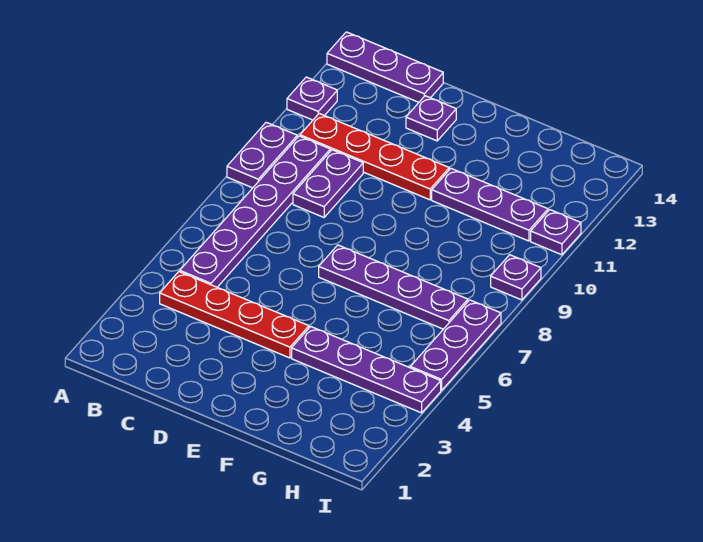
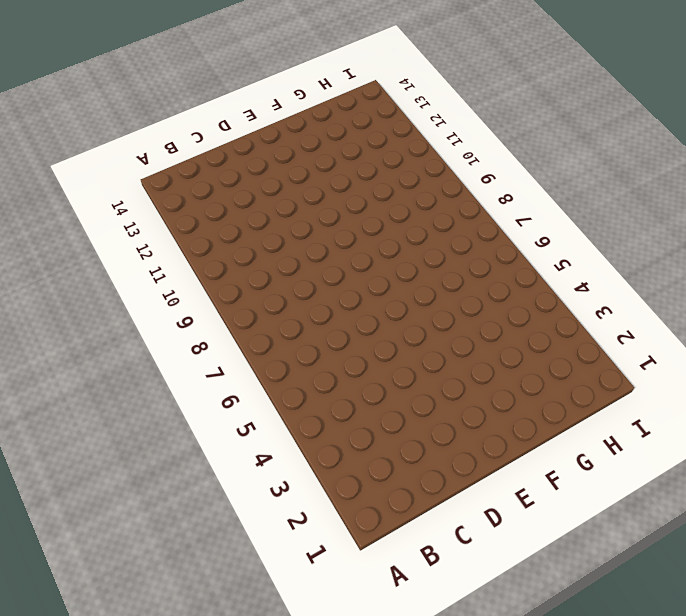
none -> purple plate A9:A10 level 1
none -> purple plate A12 level 1
none -> purple plate A14:C14 level 1

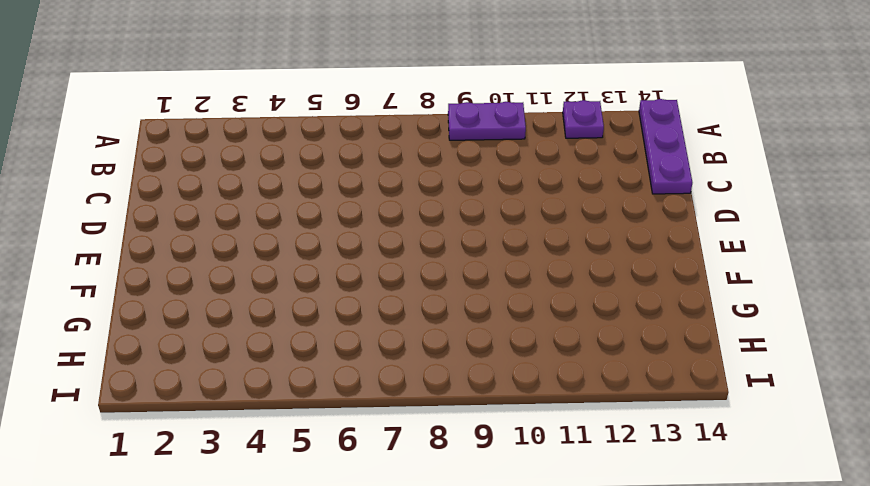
none -> red plate B4:E4 level 1
none -> purple plate B5:B10 level 1
none -> red plate B11:E11 level 1

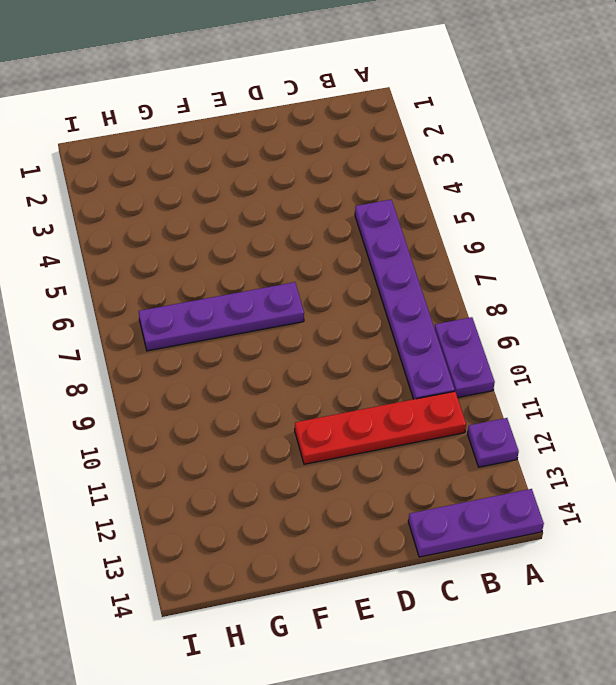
none -> red plate B4:E4 level 1
none -> purple plate C9:C10 level 1
none -> purple plate D13 level 1

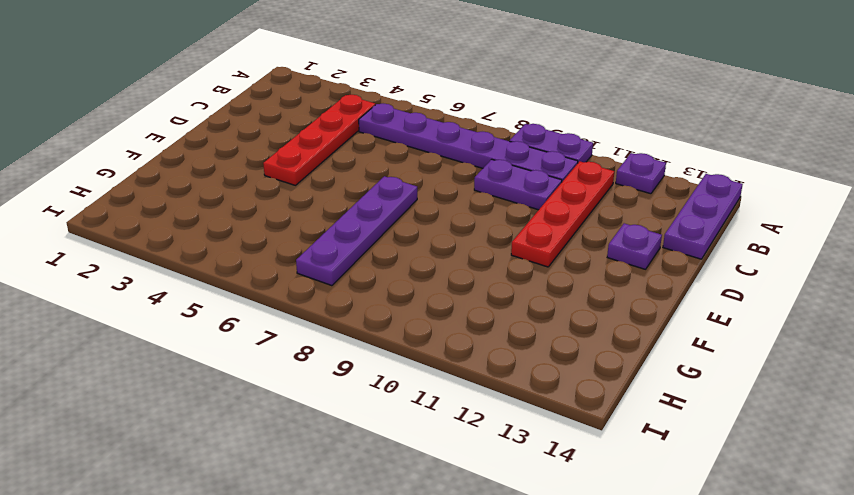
none -> purple plate F4:I4 level 1
none -> purple plate F11:H11 level 1
none -> purple plate I5:I7 level 1

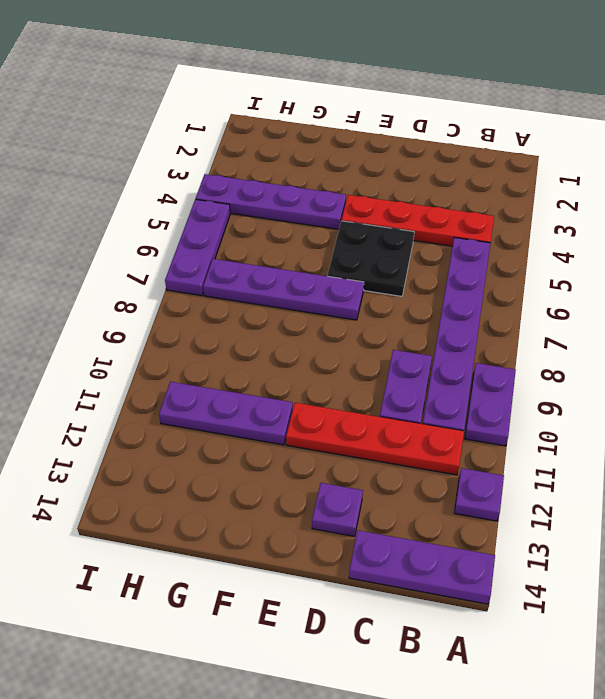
black plate D5:E6 level 1 -> none
none -> purple plate I9 level 1
none -> purple plate I11 level 1

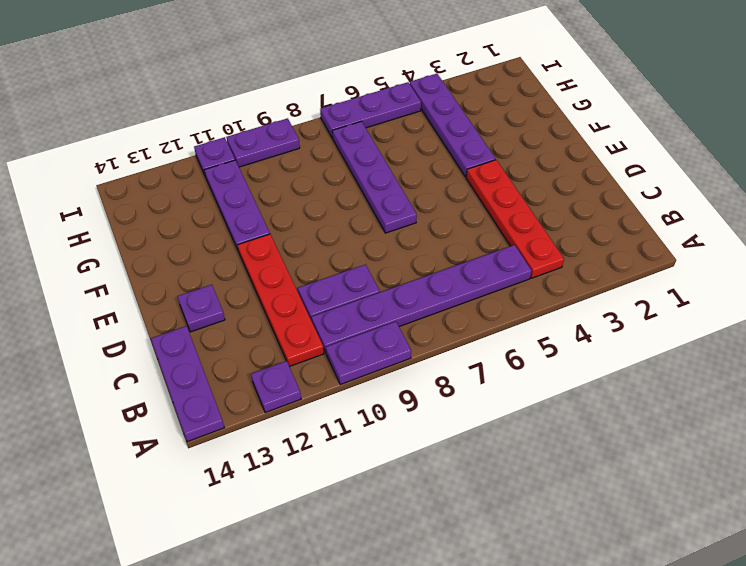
purple plate I9:I10 level 1 -> purple plate I9 level 1

